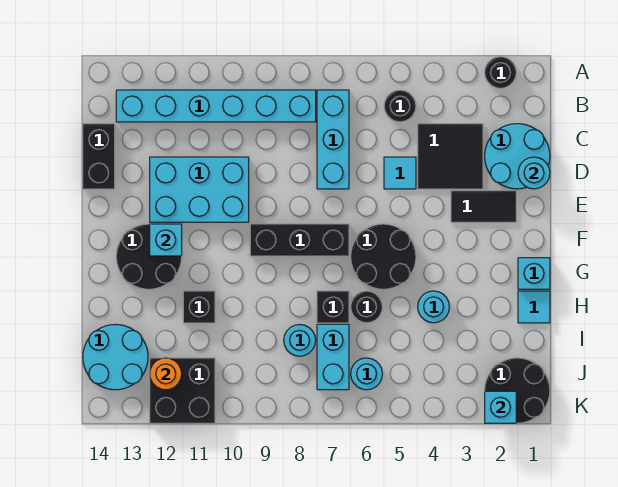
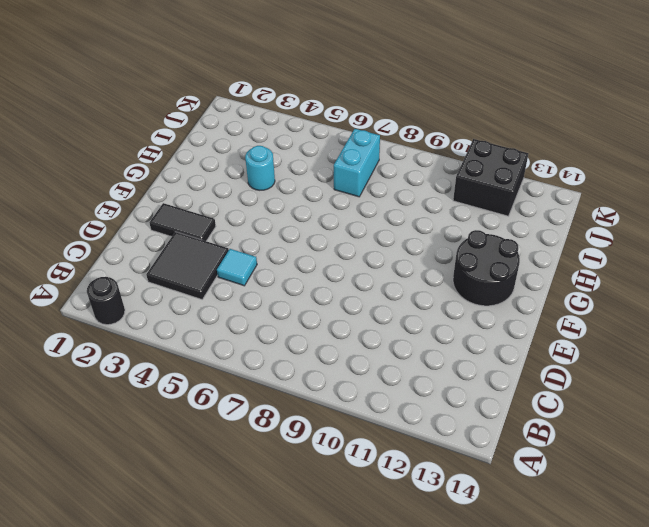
none -> black round brick B5 level 1
none -> cyan brick B7:D7 level 1
none -> cyan brick B8:B13 level 1

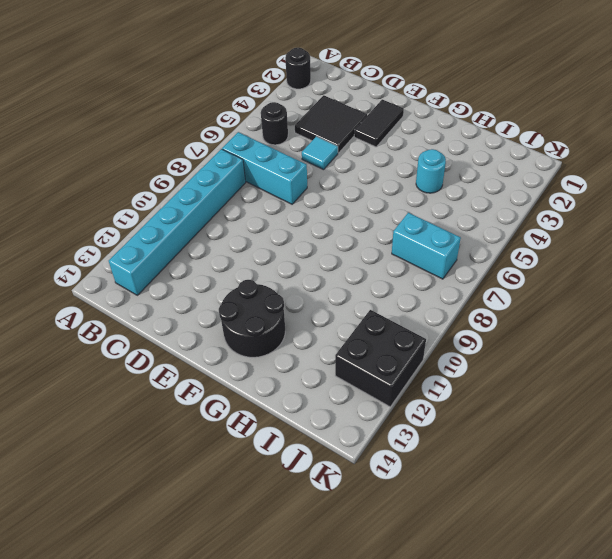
none -> cyan round brick C1:D2 level 1
none -> black brick C14:D14 level 1
none -> cyan brick D10:E12 level 1

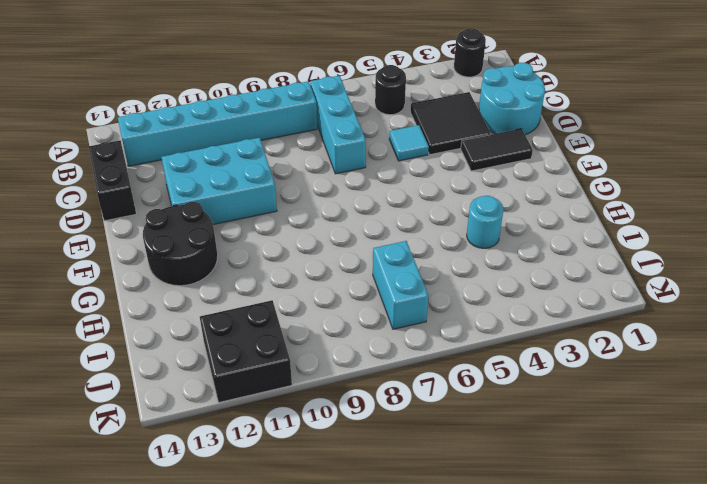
none -> black round brick F5:G6 level 1
none -> black brick F7:F9 level 1
none -> cyan brick G1 level 1

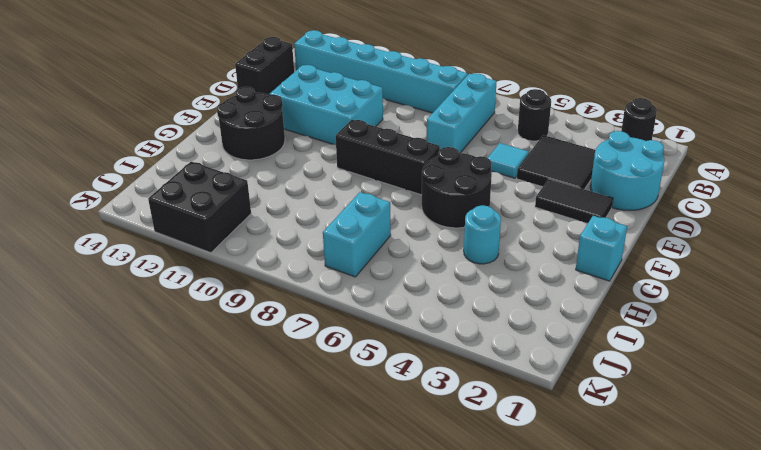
none -> cyan tile H1 level 1
none -> black round brick H6 level 1
none -> black brick H7 level 1

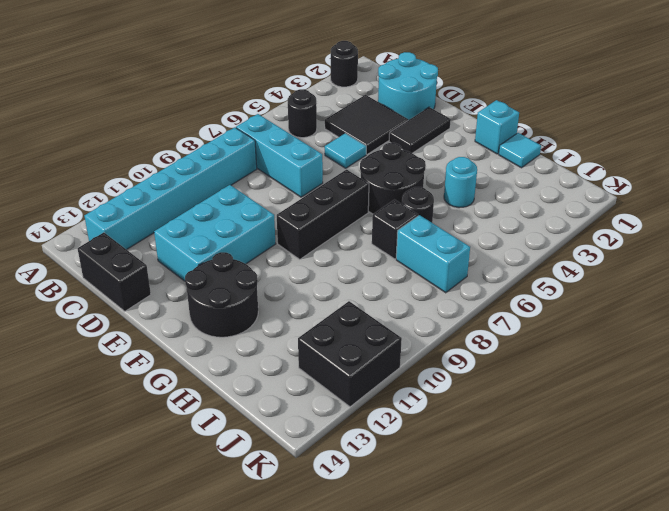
none -> black brick H11 level 1
none -> cyan round brick I8 level 1
none -> cyan round brick I13:J14 level 1

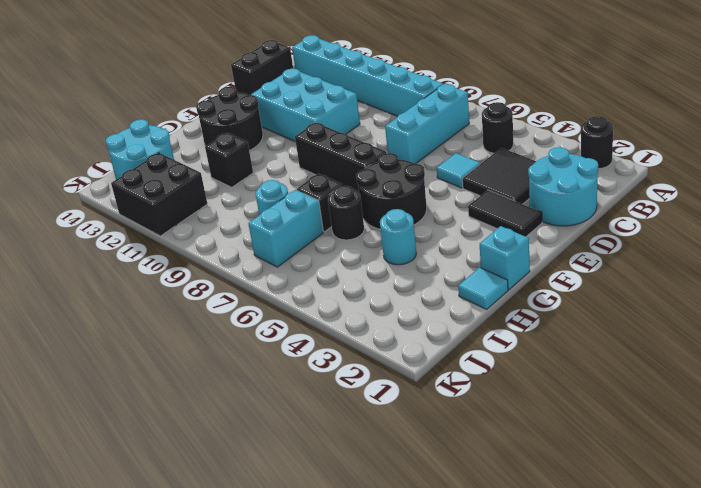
none -> black round brick J1:K2 level 1
none -> cyan round brick J6 level 1
none -> cyan round brick D1 level 2

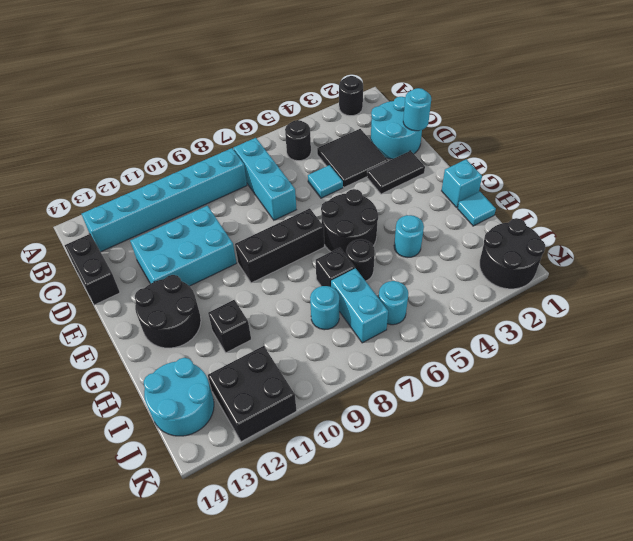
none -> cyan brick F12 level 2
none -> orange round brick J12 level 2
none -> cyan brick K2 level 2

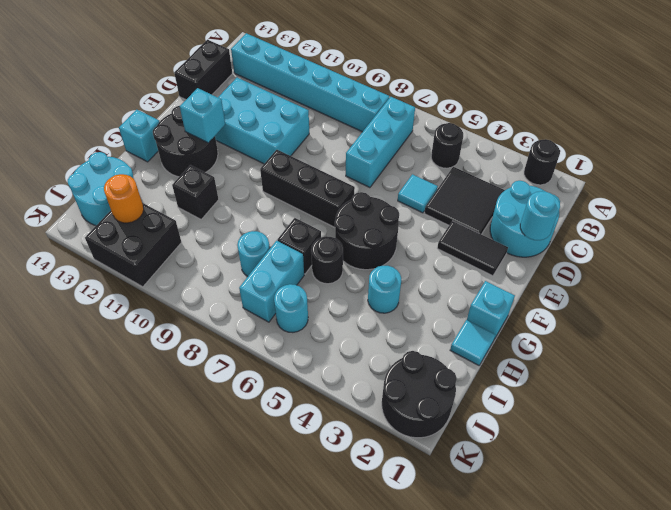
cyan brick G14 level 1 -> cyan brick K2 level 2

